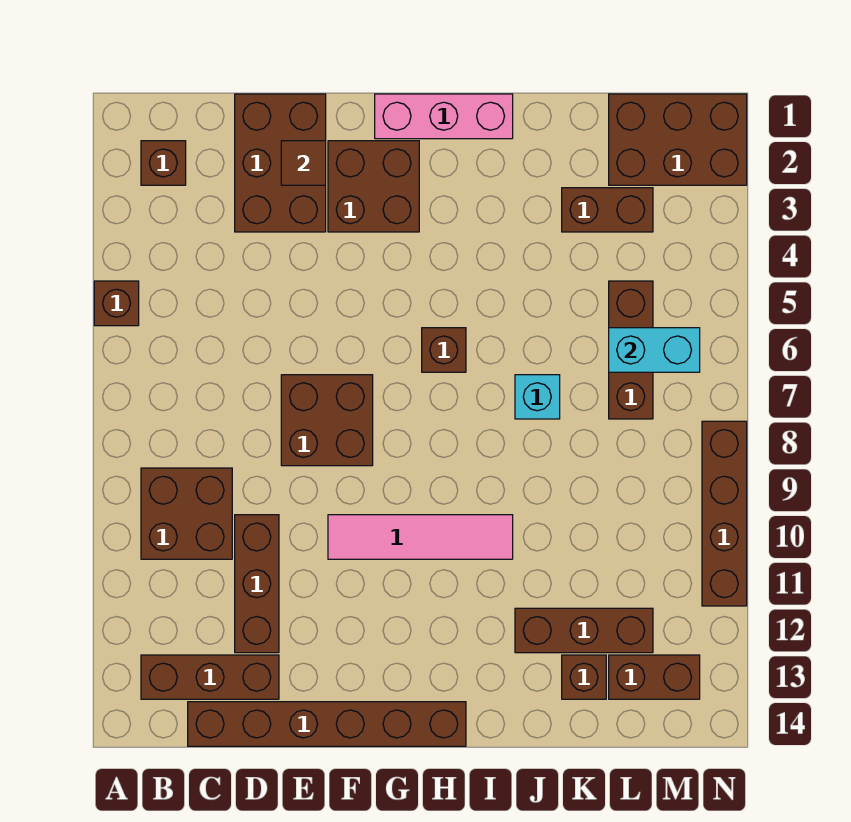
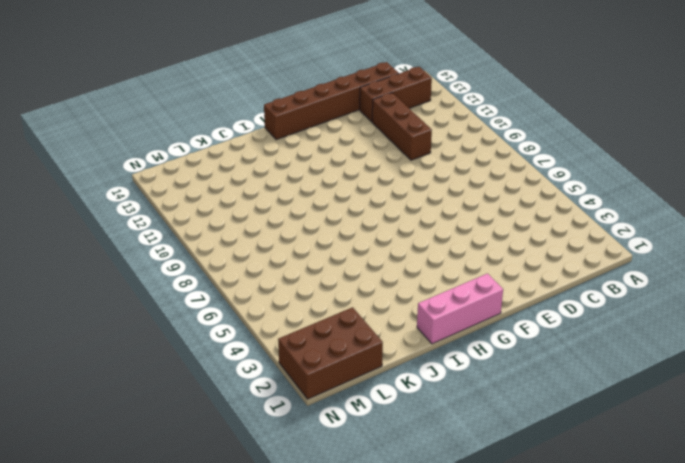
none -> brown brick A5 level 1
none -> brown brick B2 level 1
none -> brown brick B9:C10 level 1

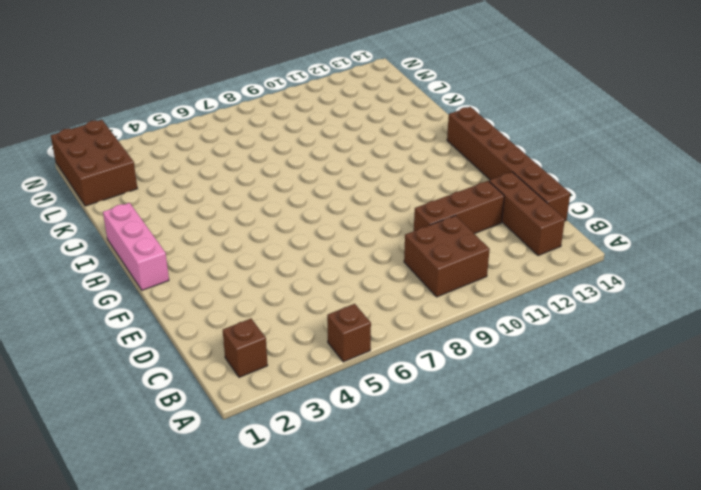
none -> brown brick D1:E3 level 1
none -> brown brick E7:F8 level 1
none -> brown brick F2:G3 level 1

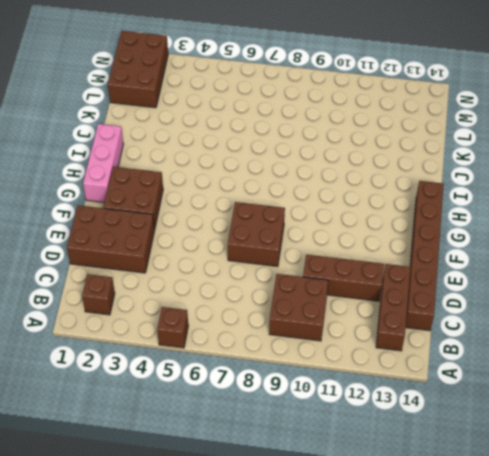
none -> pink tile F10:I10 level 1
none -> brown brick H6 level 1
none -> cyan brick J7 level 1

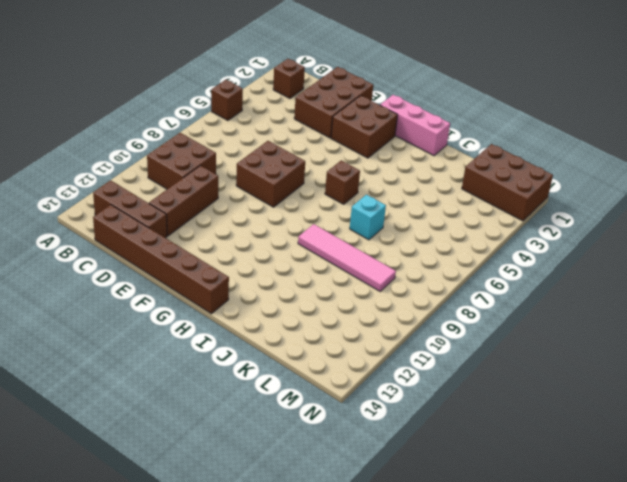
pink tile I9:L9 level 1 -> pink tile F10:I10 level 1
none -> brown brick J12:L12 level 1
none -> brown brick K3:L3 level 1
none -> brown brick K13 level 1

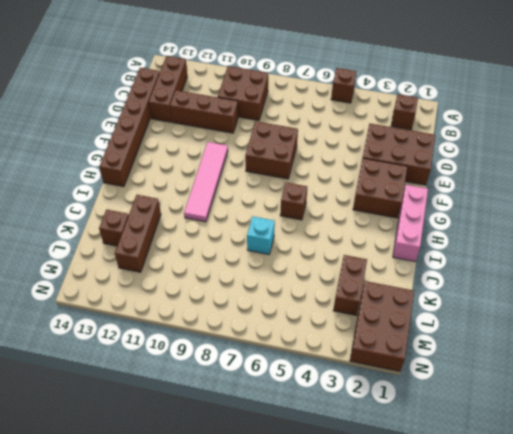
none -> brown brick L5:L7 level 1
none -> brown brick L13:M13 level 1
none -> brown brick N8:N11 level 1

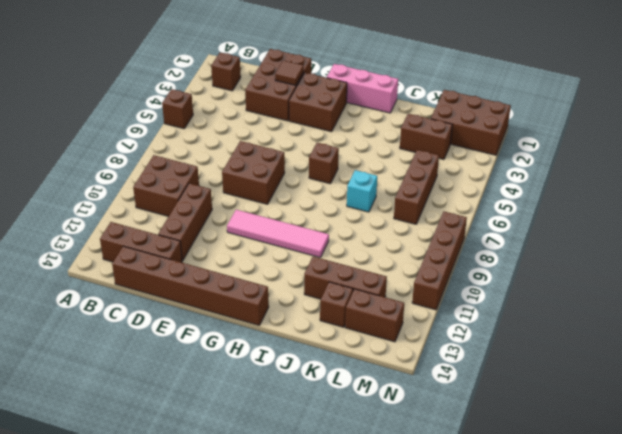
none -> cyan brick L6:M6 level 2

